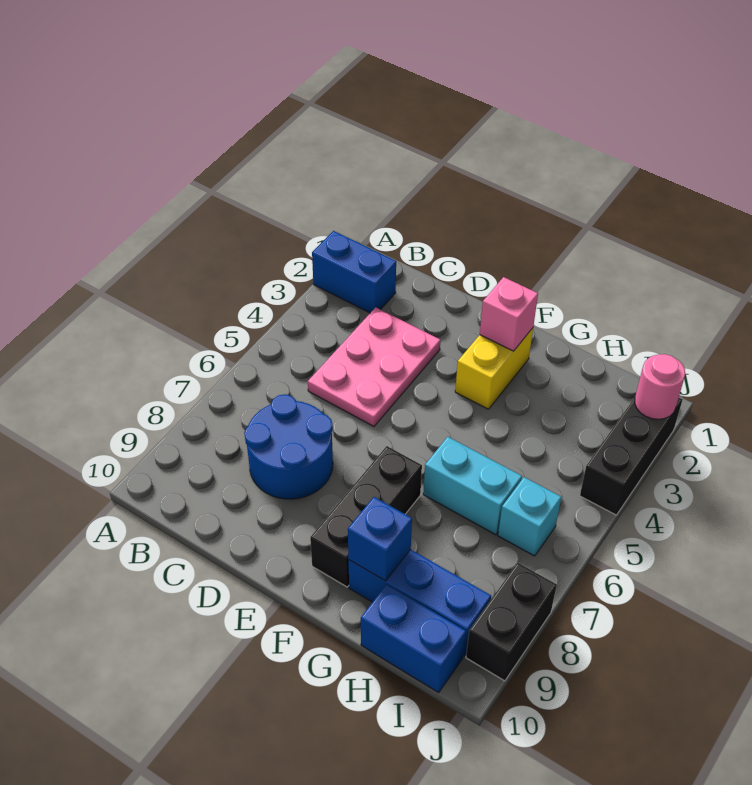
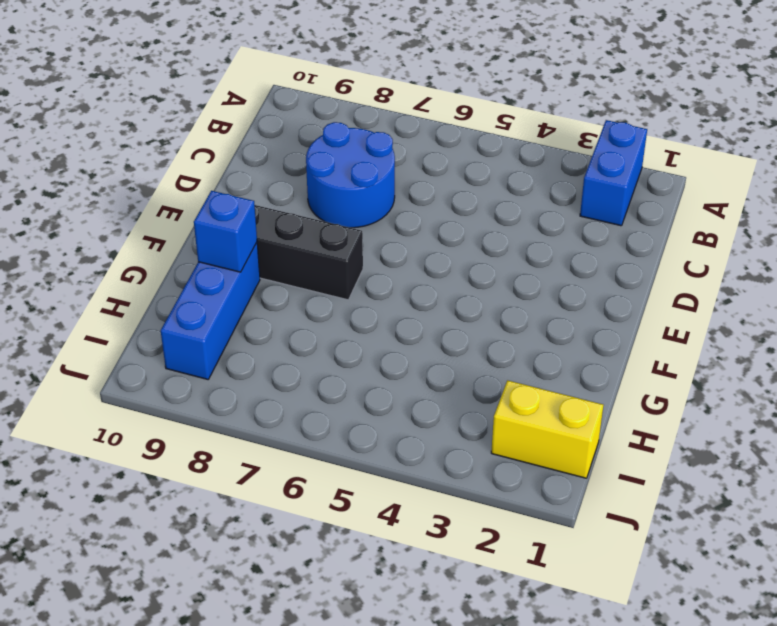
yellow brick I1:I2 level 1 -> yellow brick F2:F3 level 1
none -> pink plate C3:D5 level 1
none -> cyan brick G6:H6 level 1
none -> blue brick H10:I10 level 1

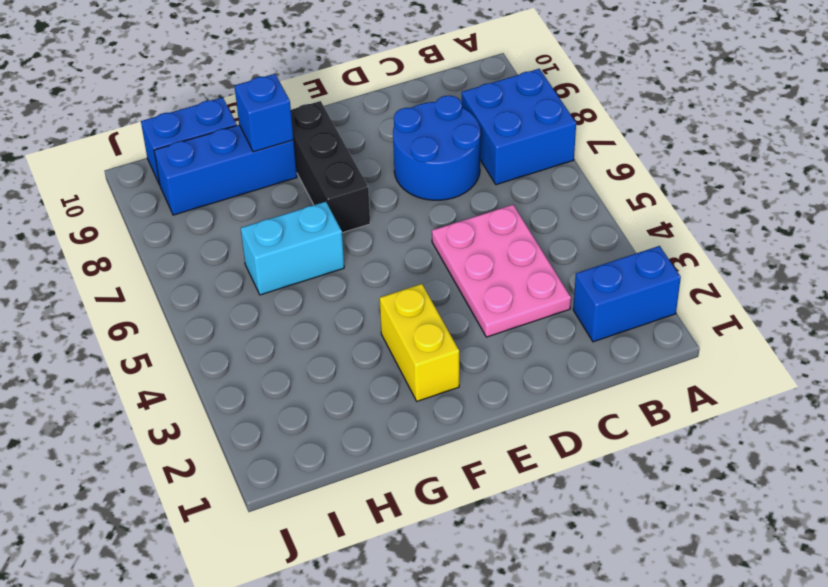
blue brick A7:B8 level 1 -> none
none -> cyan brick I6 level 1
none -> black brick J2:J4 level 1
none -> black brick J8:J9 level 1

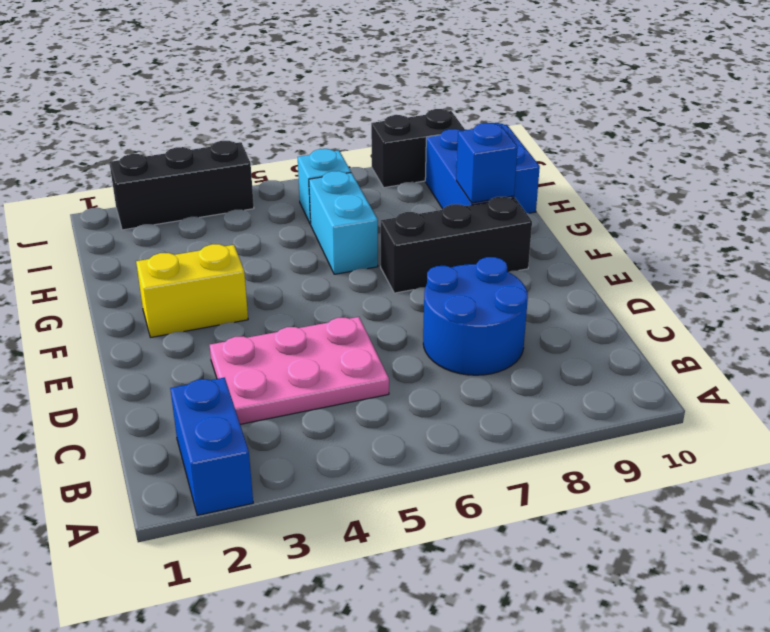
none -> pink brick F2 level 2
none -> pink round brick J2 level 2

